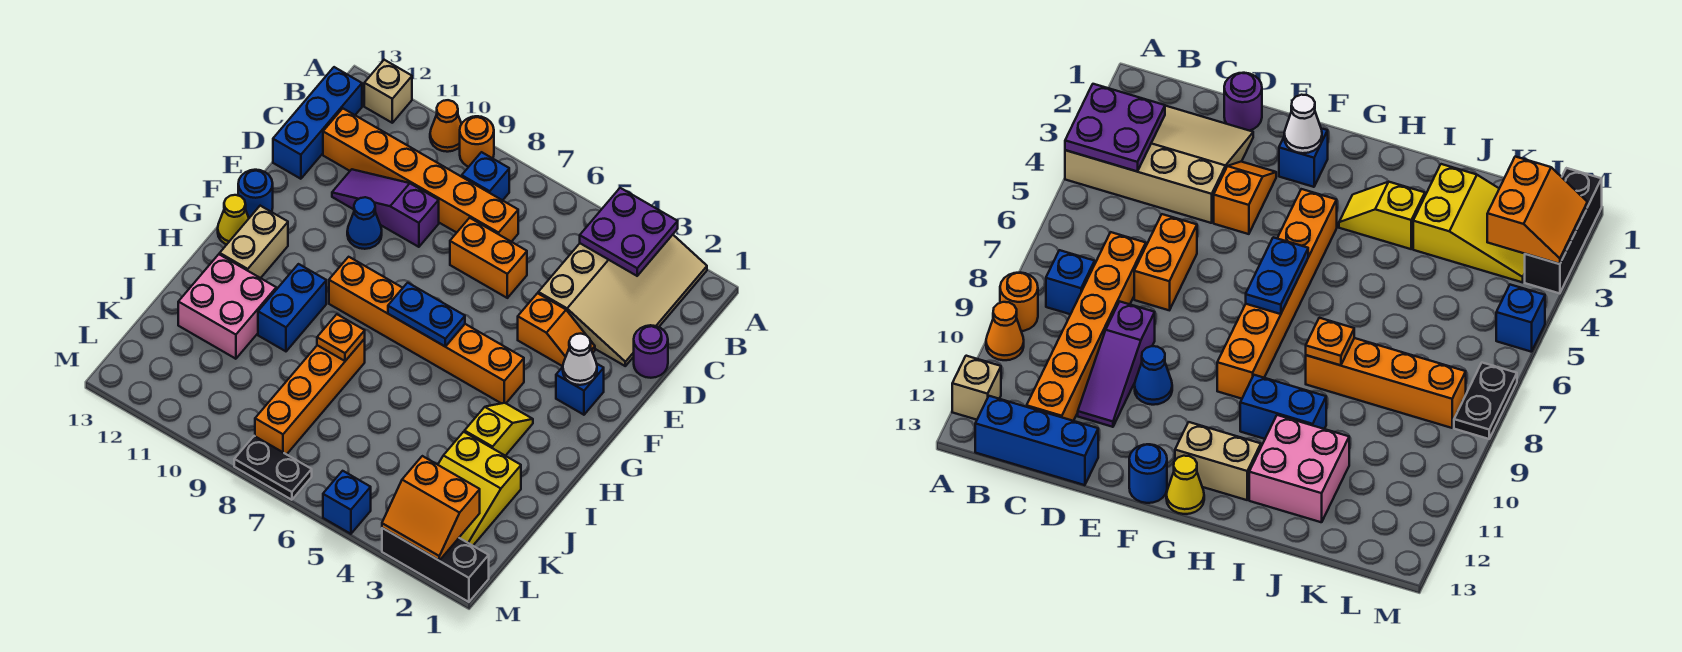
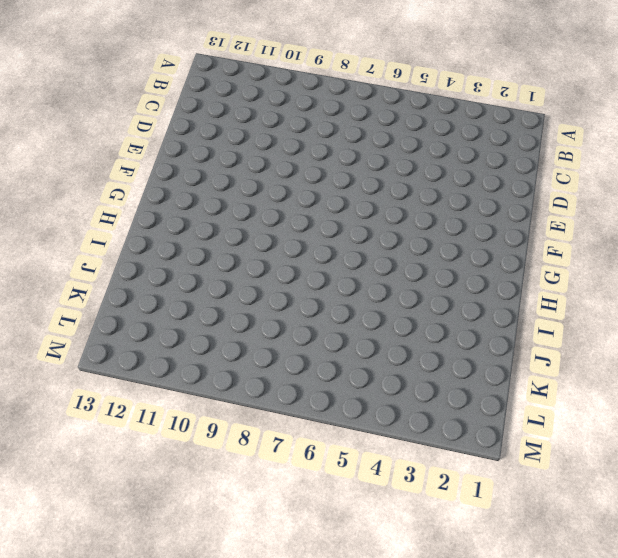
none -> tan slope A2:D4 level 1 top 4
none -> orange round brick A9 level 1
none -> orange cone A10 level 1
none -> tan brick A12 level 1

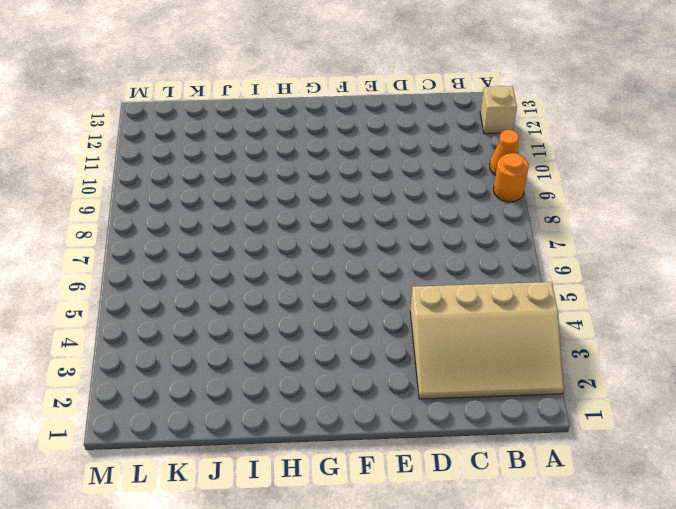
none -> blue brick B8 level 1
none -> blue brick B13:D13 level 1
none -> orange brick C7:C12 level 1
none -> purple round brick D1 level 1

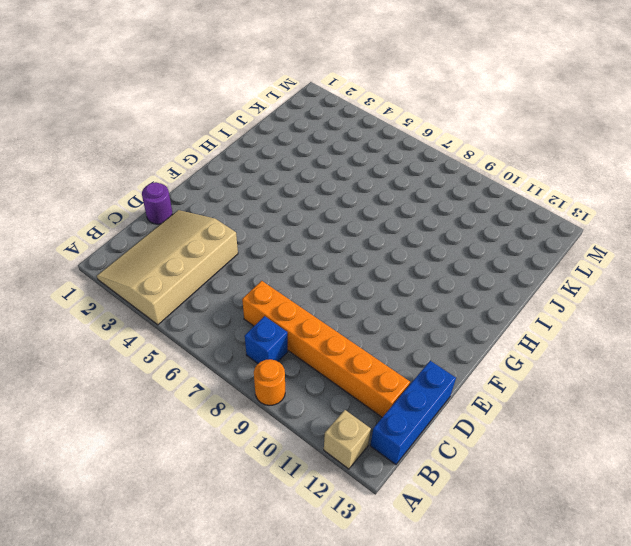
none -> orange cone A10 level 1
none -> orange brick D6:D7 level 1
none -> purple slope D9:D11 level 1 top 9
none -> orange slope E3:E4 level 1 top 4

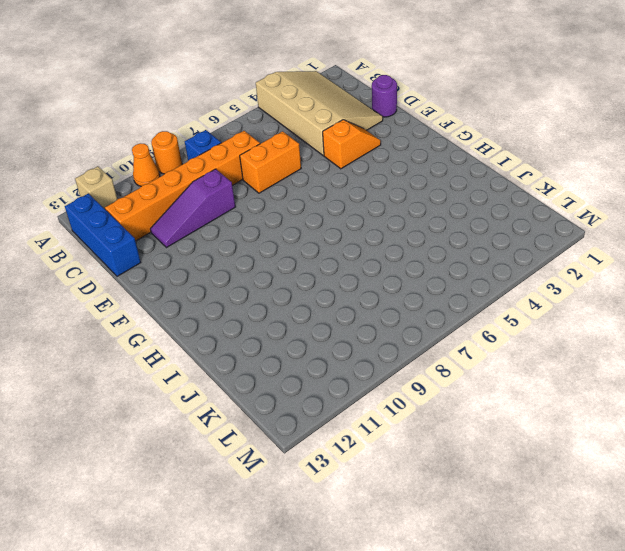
none -> blue cone E10 level 1
none -> blue brick F2 level 1
none -> blue round brick F13 level 1
none -> orange brick G4:G9 level 1

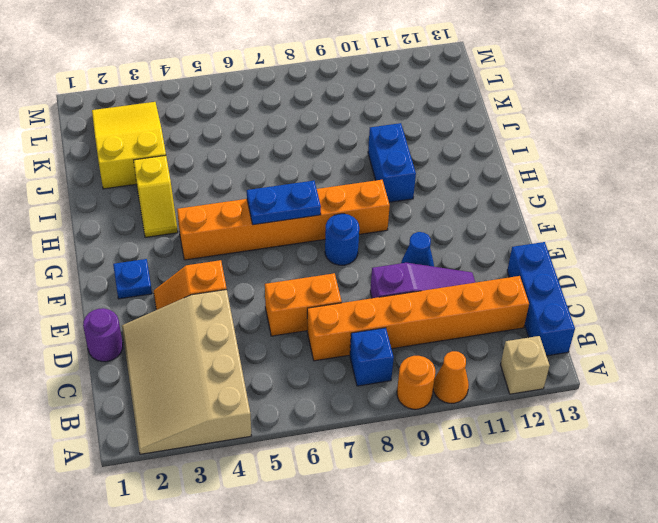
blue plate F2 level 1 -> blue brick F2 level 1
blue round brick F8 level 1 -> blue round brick F13 level 1
none -> tan brick G12:H12 level 1
none -> yellow cone G13 level 1
none -> orange brick I8:L8 level 1
none -> pink brick I11:J12 level 1

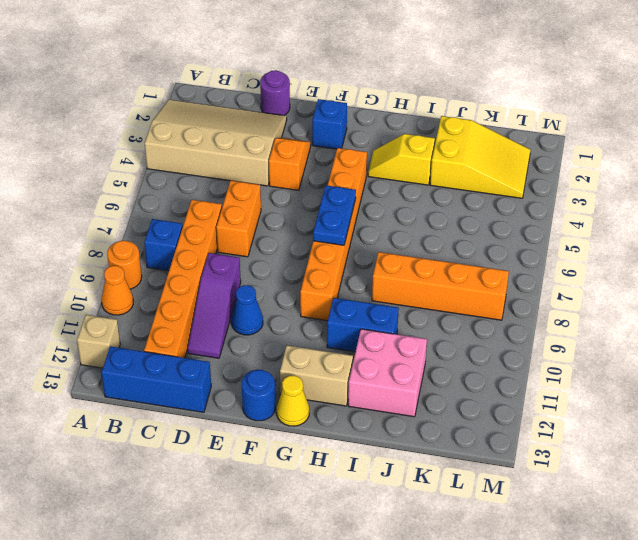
none -> black brick M1:M3 level 1
none -> blue brick M5 level 1
none -> black plate M7:M8 level 1
none -> purple plate A3:B4 level 2

